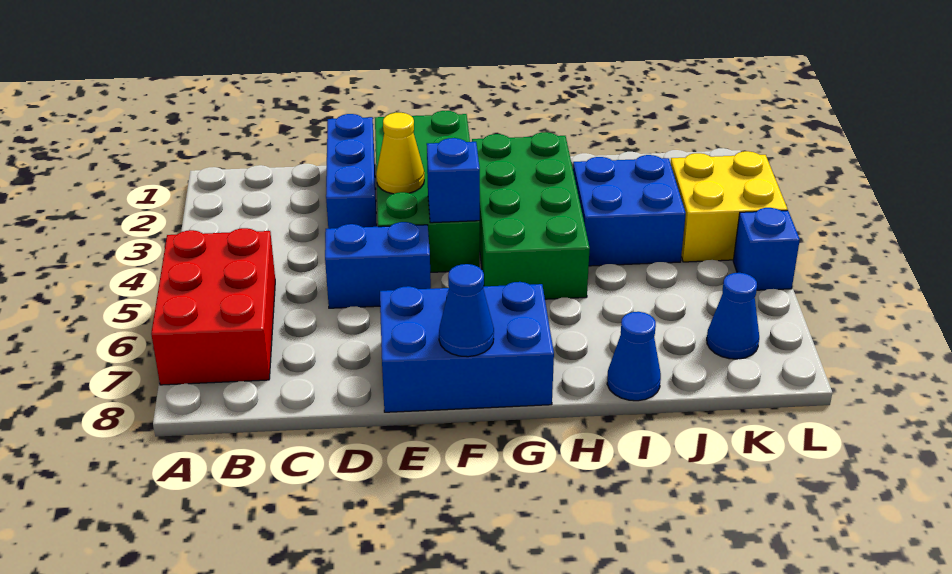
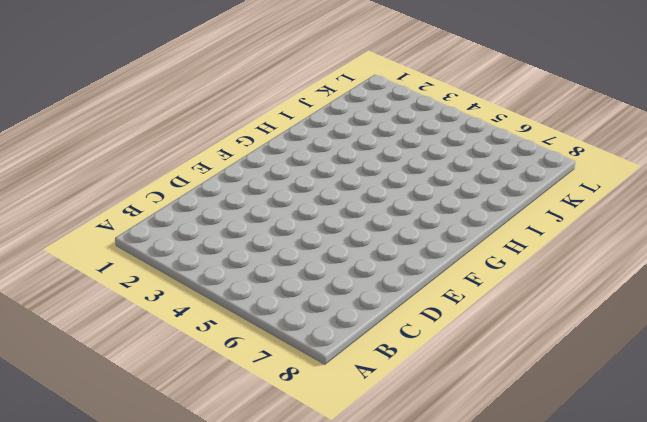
none -> red brick A5:B7 level 1
none -> blue brick D1:D3 level 1
none -> blue brick D5:E5 level 1

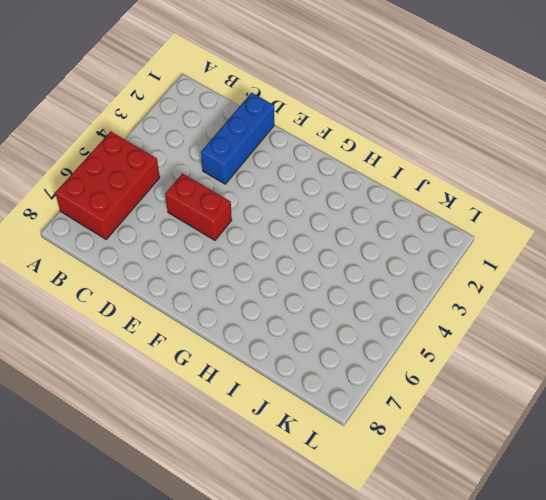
red brick D5:E5 level 1 -> blue brick D5:E5 level 1
none -> green brick E1:F4 level 1
none -> blue brick E7:G8 level 1
none -> green brick G2:H5 level 1

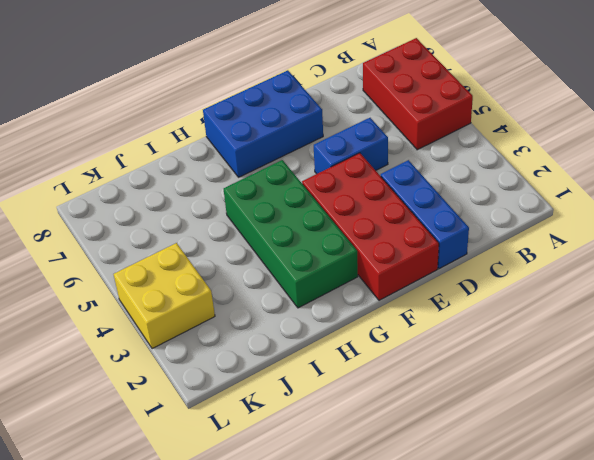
red brick E1:F4 level 1 -> green brick E1:F4 level 1
none -> blue brick I3:J4 level 1
none -> blue cone I8 level 1
none -> blue cone K7 level 1

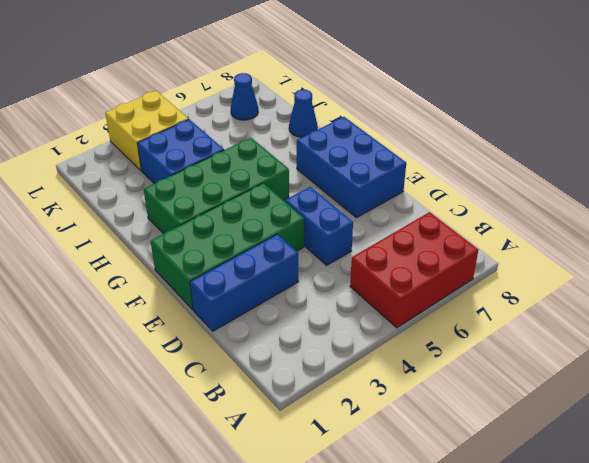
none -> blue brick L5 level 1
none -> yellow cone E3 level 2
none -> blue brick F4 level 2

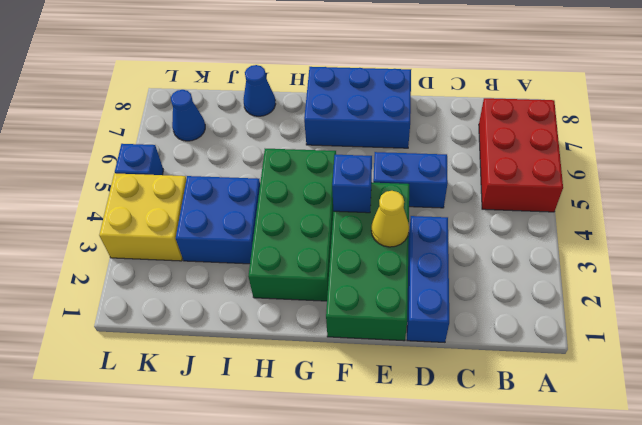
none -> blue cone F8 level 2

